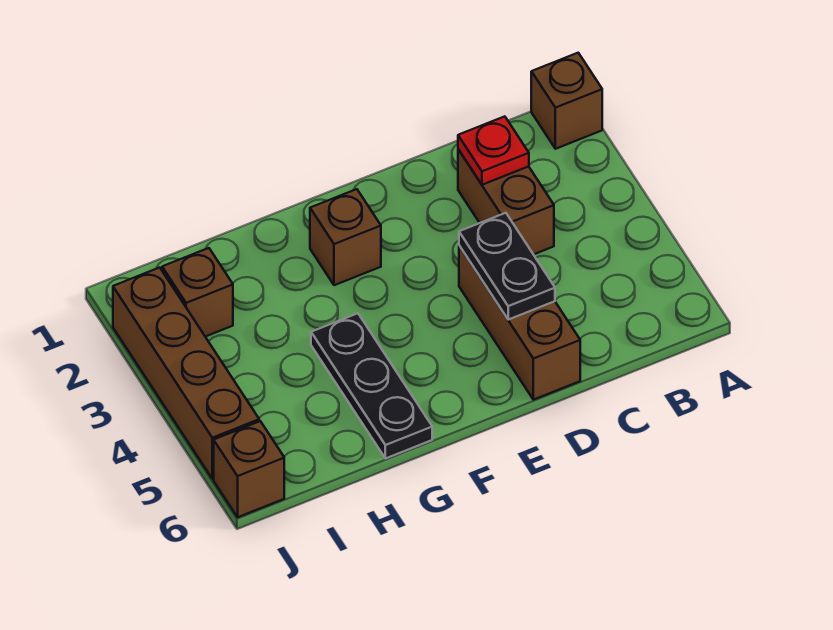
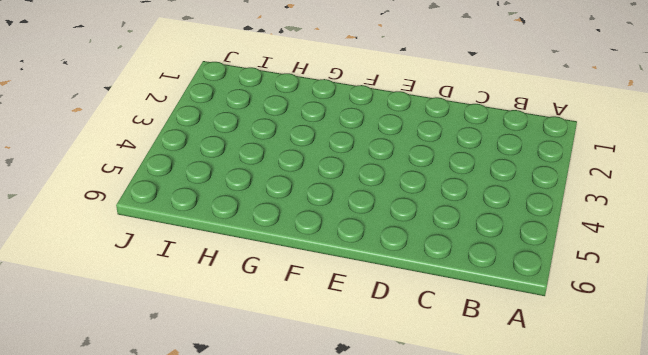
none -> brown brick A1 level 1
none -> brown brick C2:C3 level 1

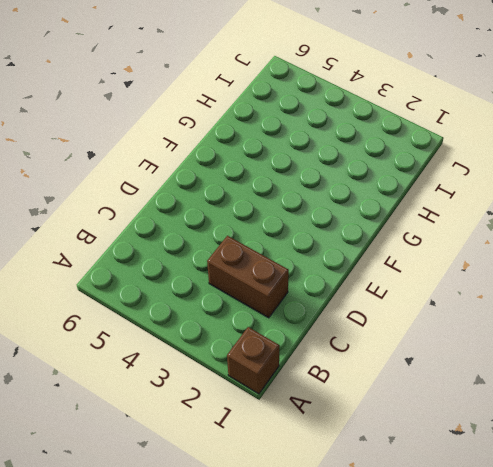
none -> brown brick D4:D6 level 1
none -> brown brick F2 level 1

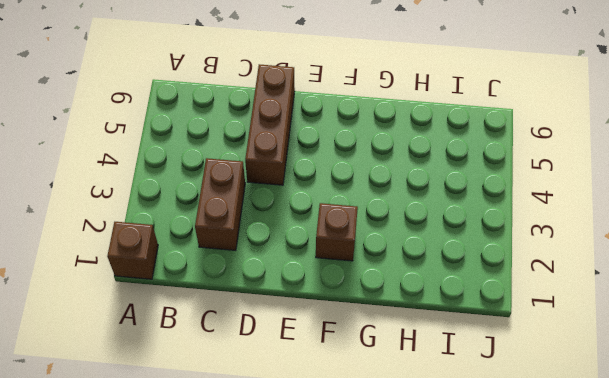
none -> black plate G4:G6 level 1
none -> brown brick I2 level 1

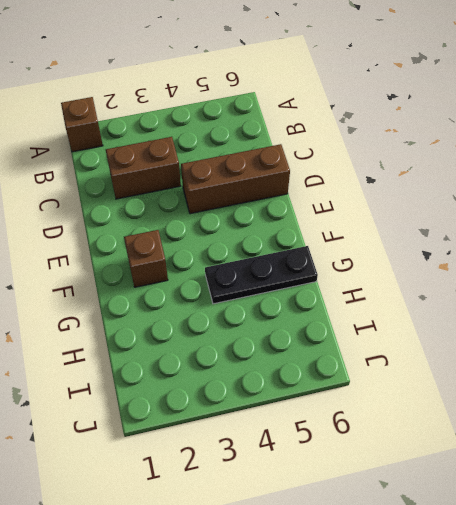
none -> brown brick I2 level 1
none -> brown brick J2:J5 level 1

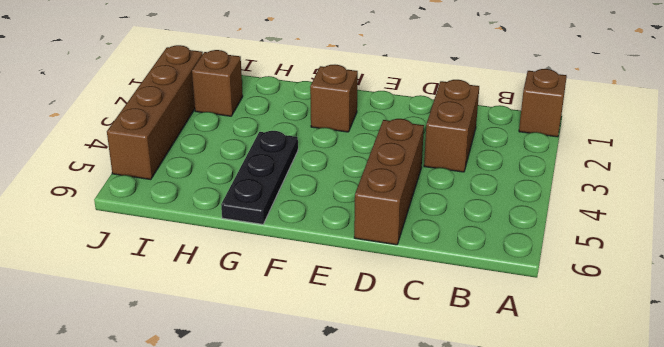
none -> brown brick J6 level 1
none -> red plate C2 level 2

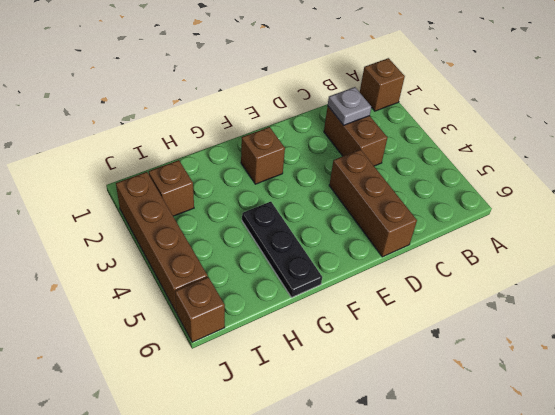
grey plate C2 level 2 -> red plate C2 level 2
none -> black plate D4:D5 level 2

